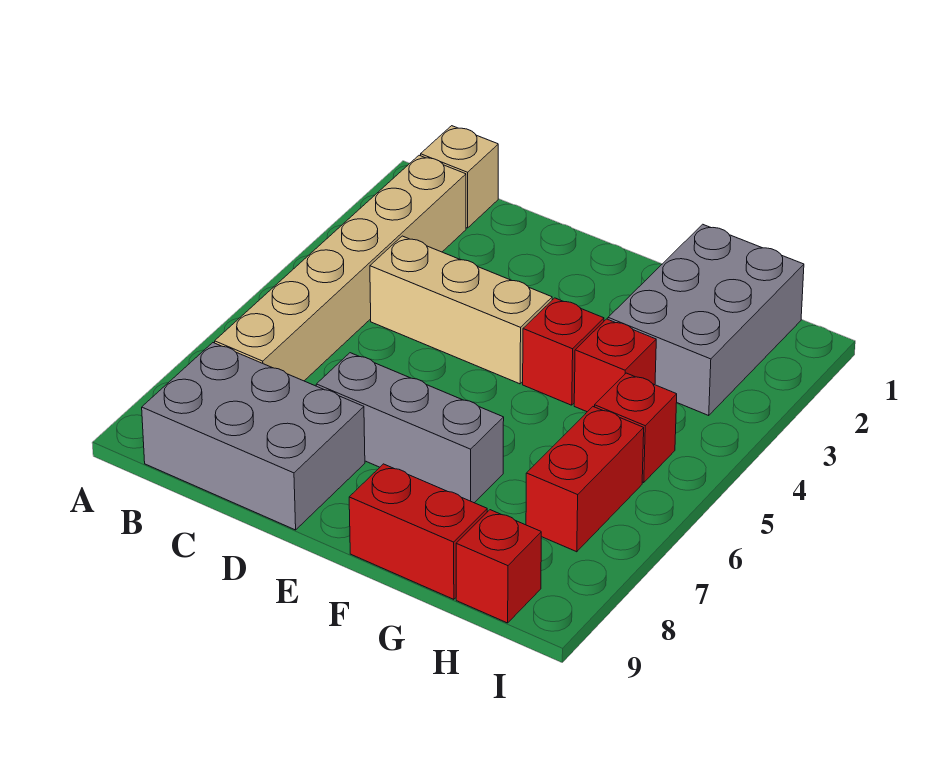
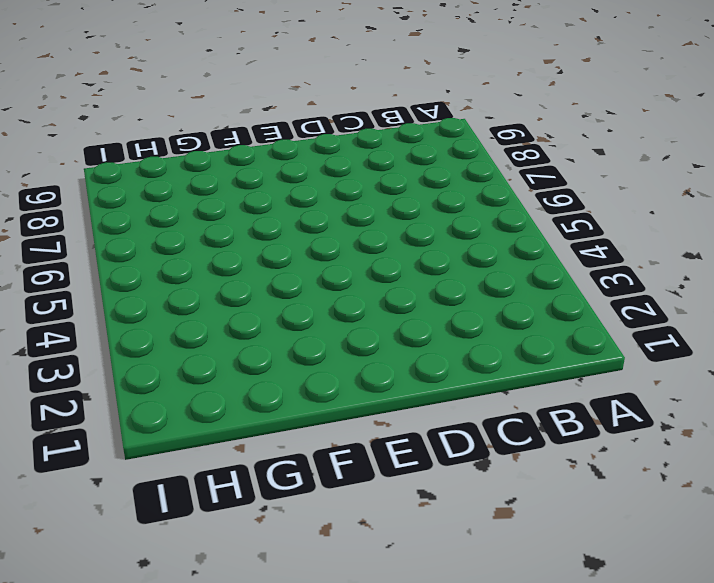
none -> tan brick B1 level 1
none -> tan brick B2:B7 level 1
none -> grey brick B8:D9 level 1

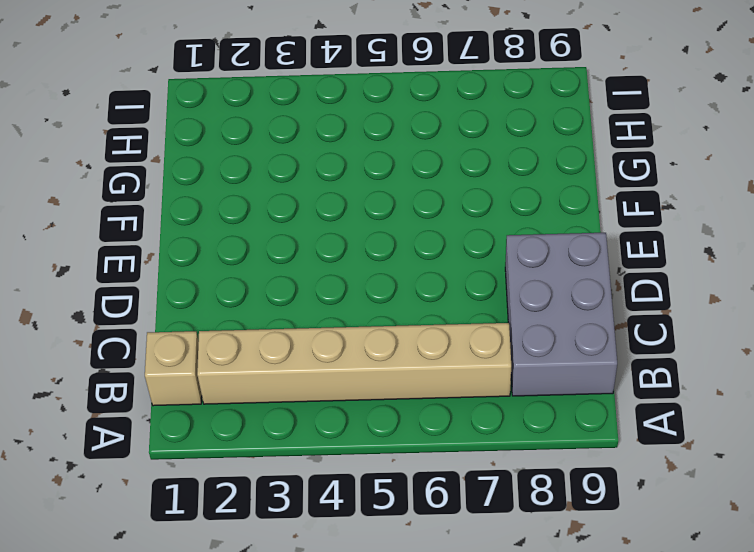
none -> tan brick C4:E4 level 1
none -> grey brick D7:F7 level 1
none -> red brick F4 level 1

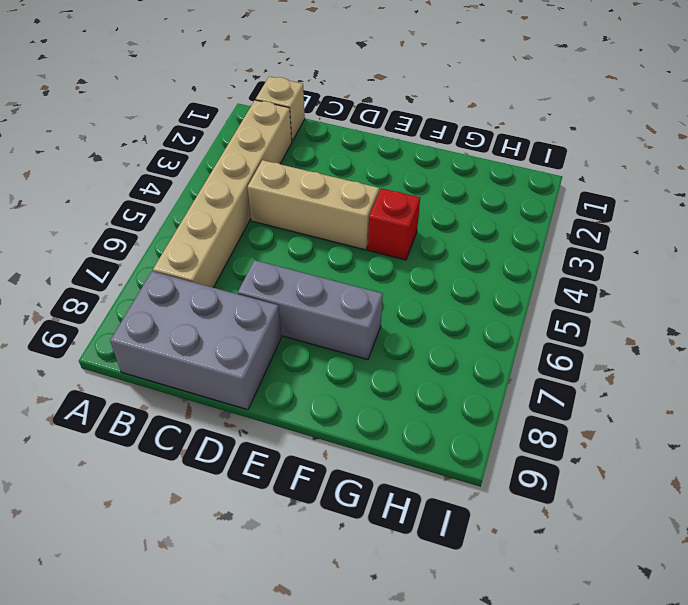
none -> red brick F9:G9 level 1
none -> grey brick G1:H3 level 1
none -> red brick G4 level 1

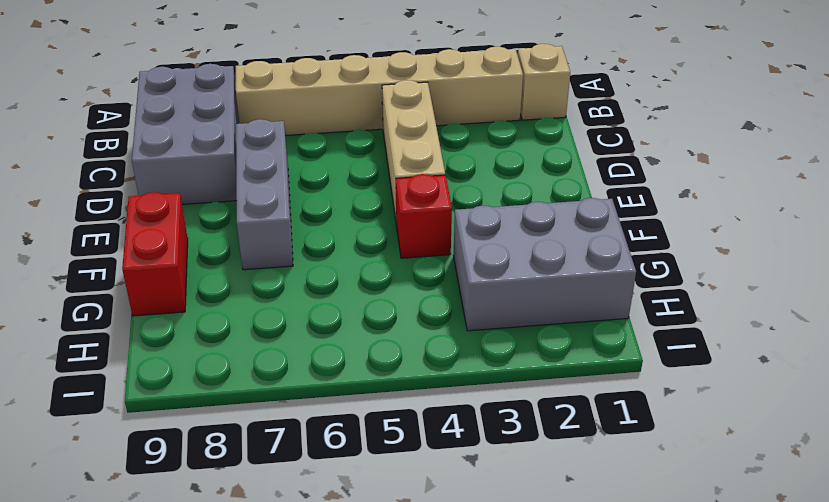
none -> red brick G4 level 1
none -> red brick H5 level 1
none -> red brick H6:H7 level 1

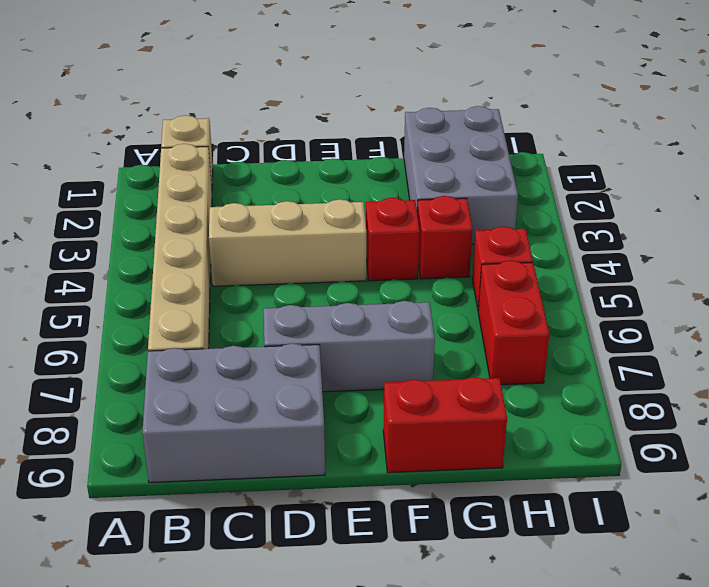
none -> red brick H9 level 1

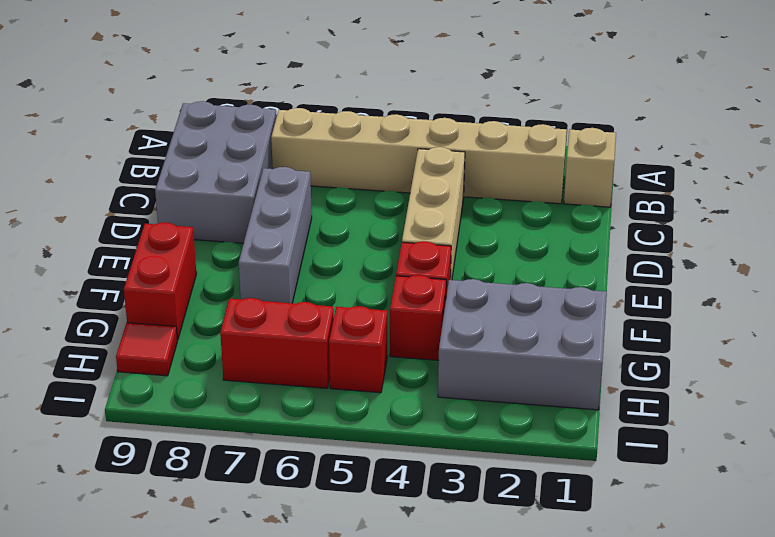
red tile H9 level 1 -> red brick H9 level 1

